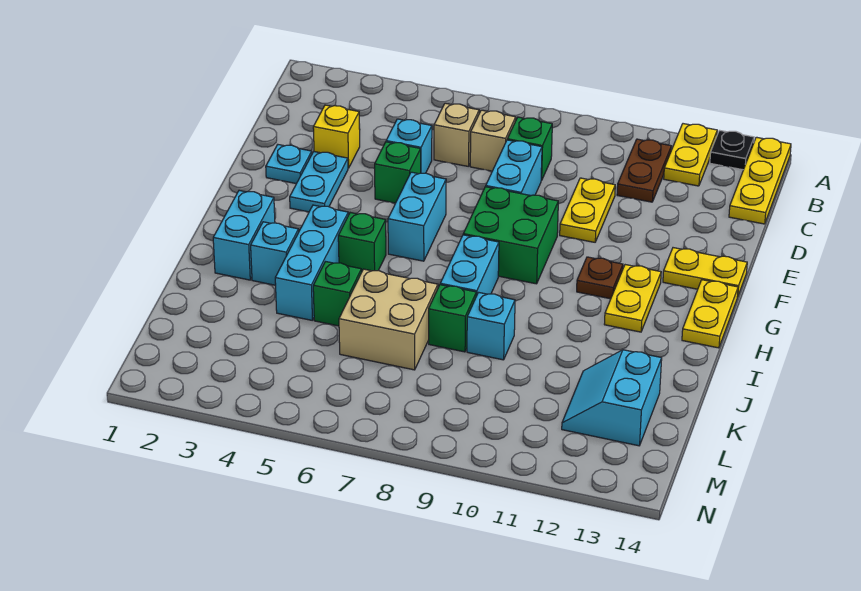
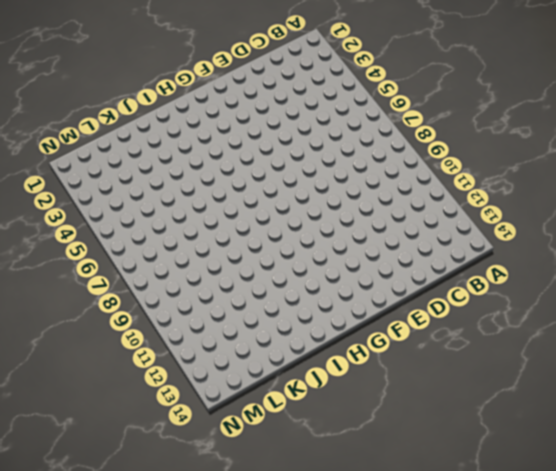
none -> yellow plate A12:B12 level 1
none -> black plate A13 level 1
none -> yellow plate A14:C14 level 1
none -> brown plate B11:C11 level 1

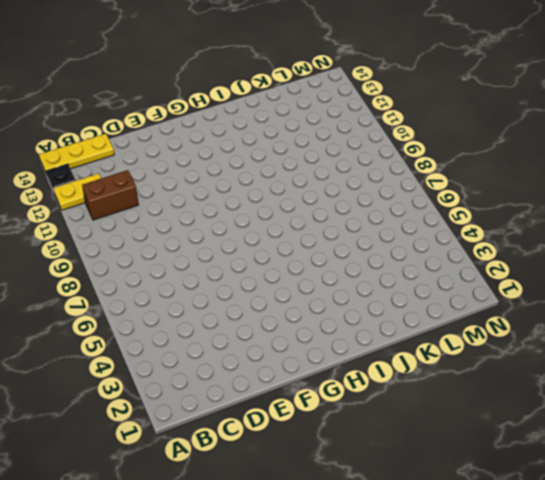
brown brick B11:C11 level 1 -> brown plate B11:C11 level 1
none -> tan brick C6 level 1
none -> tan brick C7 level 1
none -> green brick C8 level 1
none -> yellow brick D3 level 1

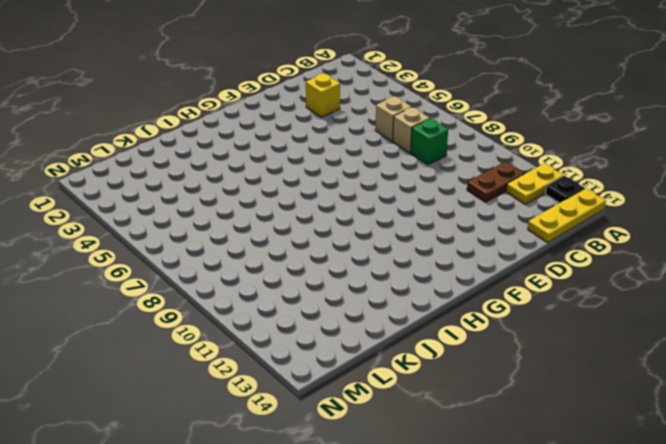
none -> cyan brick D5 level 1
none -> cyan brick D8:E8 level 1
none -> yellow plate D10:E10 level 1
none -> cyan plate E2 level 1

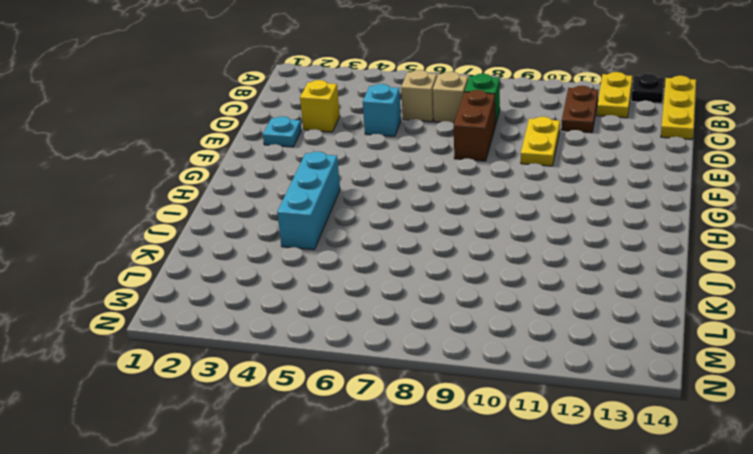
brown brick D8:E8 level 1 -> cyan brick D8:E8 level 1
none -> cyan plate E3:F3 level 1
none -> green brick E5 level 1
none -> cyan brick F6:G6 level 1
none -> green brick F8:G9 level 1

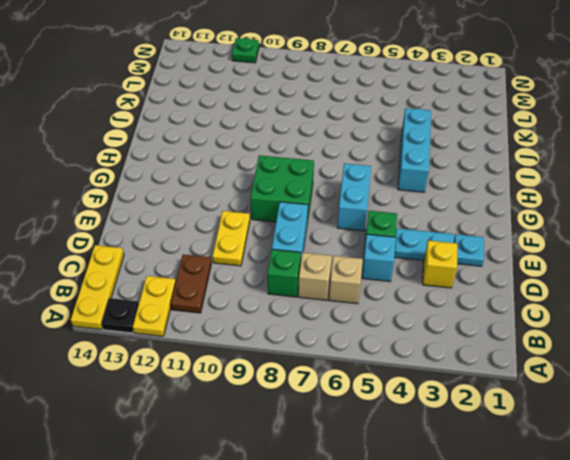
cyan plate E3:E4 level 1 -> cyan plate E3:F3 level 1
green plate N11 level 1 -> none
none -> yellow plate F13:F14 level 1
none -> brown plate G11 level 1
none -> yellow plate G12:H12 level 1
none -> yellow plate G14:H14 level 1

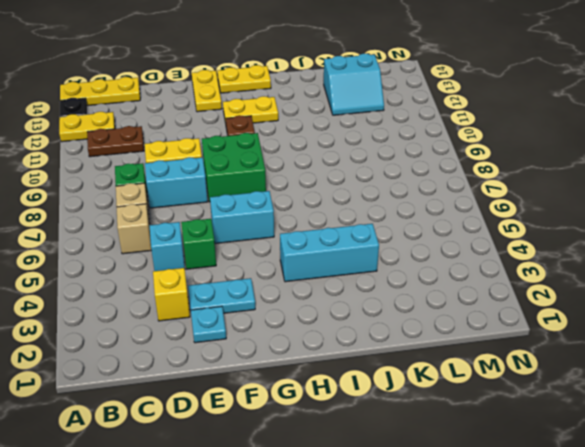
none -> cyan brick H2:I2 level 1
none -> green brick H5 level 1
none -> cyan brick H8:I8 level 1
none -> cyan brick I3 level 1

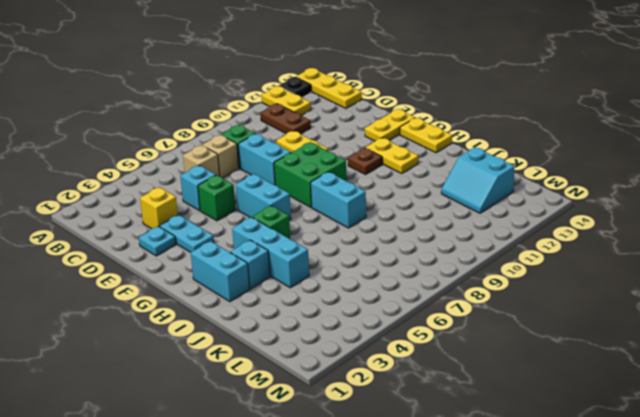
none -> green brick J5 level 1
none -> tan brick J6:K7 level 1
none -> green brick J8 level 1
none -> cyan brick J9 level 1

